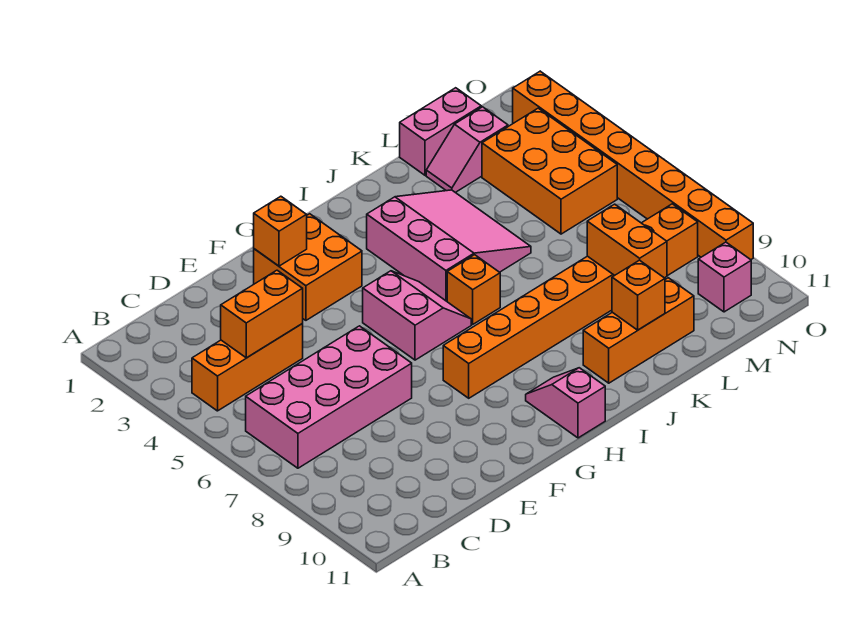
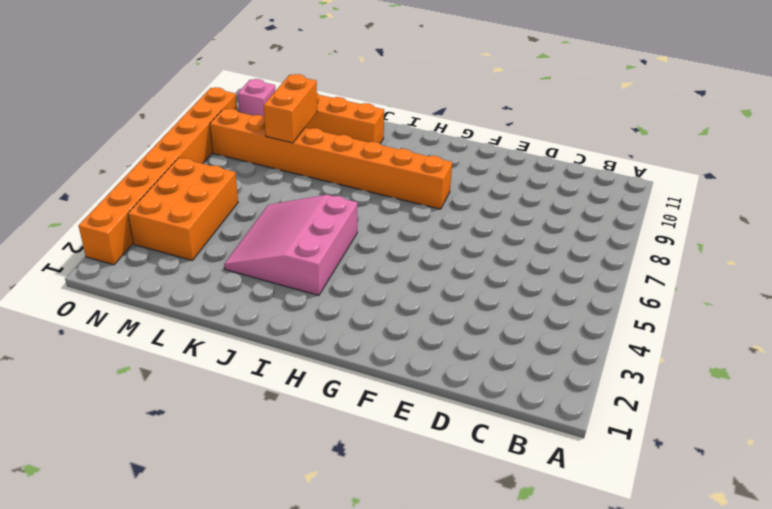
none -> orange brick B4:D4 level 1
none -> pink brick B6:E7 level 1
none -> orange brick F2:G3 level 1

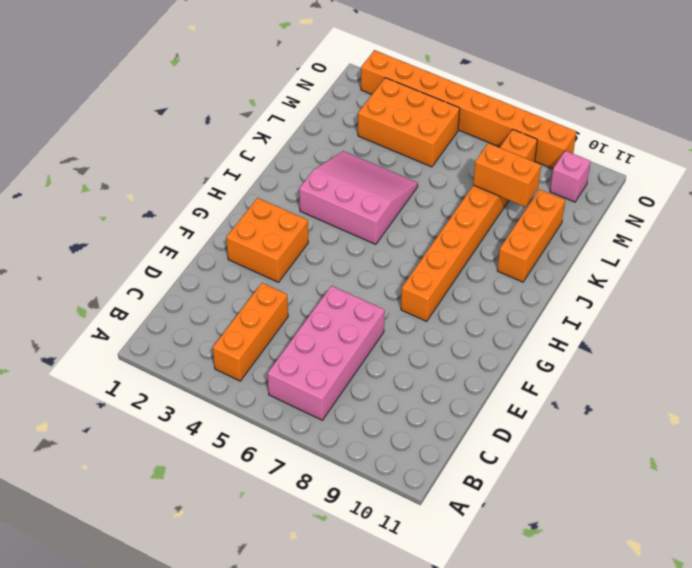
none -> pink slope G5:H6 level 1 top G
none -> pink slope H10:H11 level 1 top 11
none -> orange brick I6 level 1

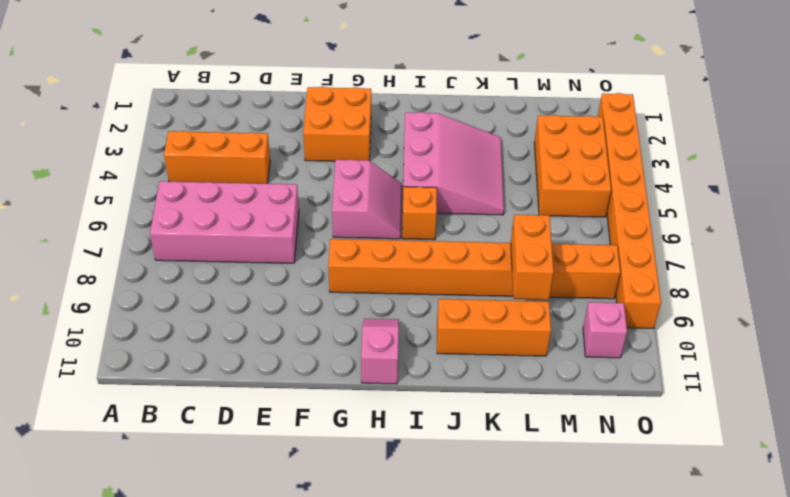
none -> pink brick L1:M1 level 1
none -> pink slope L2:M2 level 1 top M
none -> orange brick C4:D4 level 2

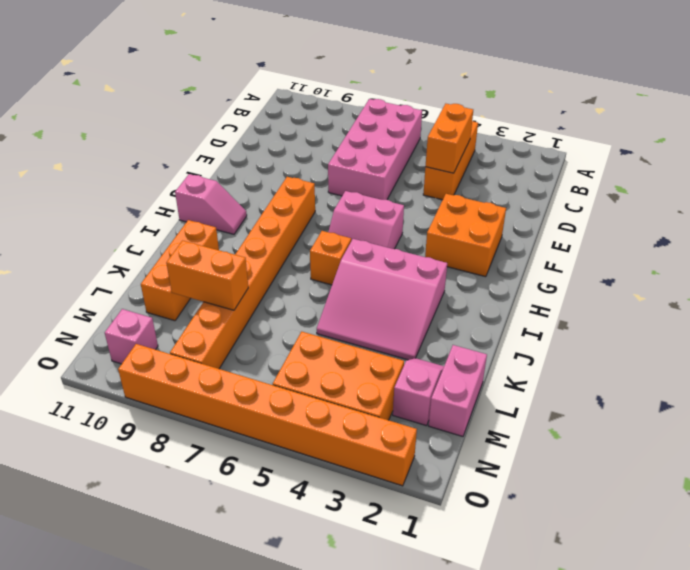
none -> orange brick F2 level 2
none -> orange brick K10 level 2

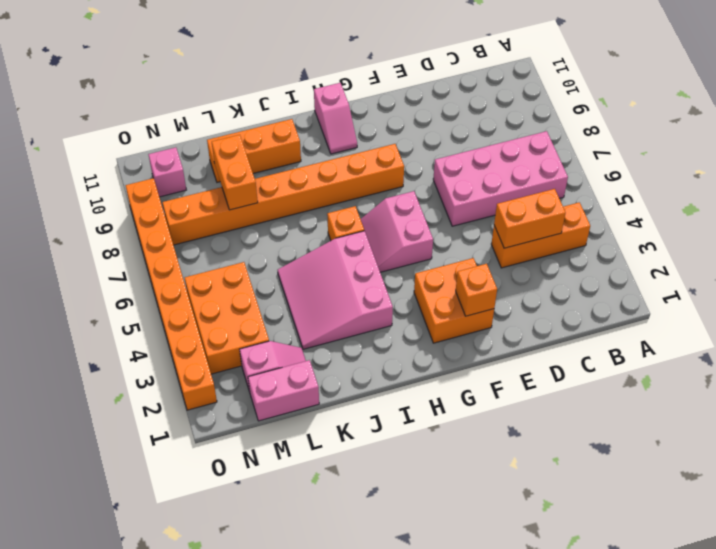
none -> orange brick K10 level 2

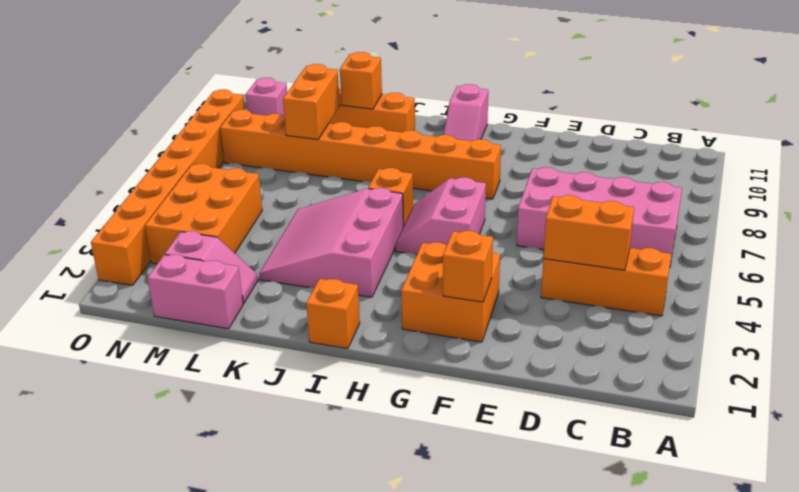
orange brick I1 level 1 -> none

